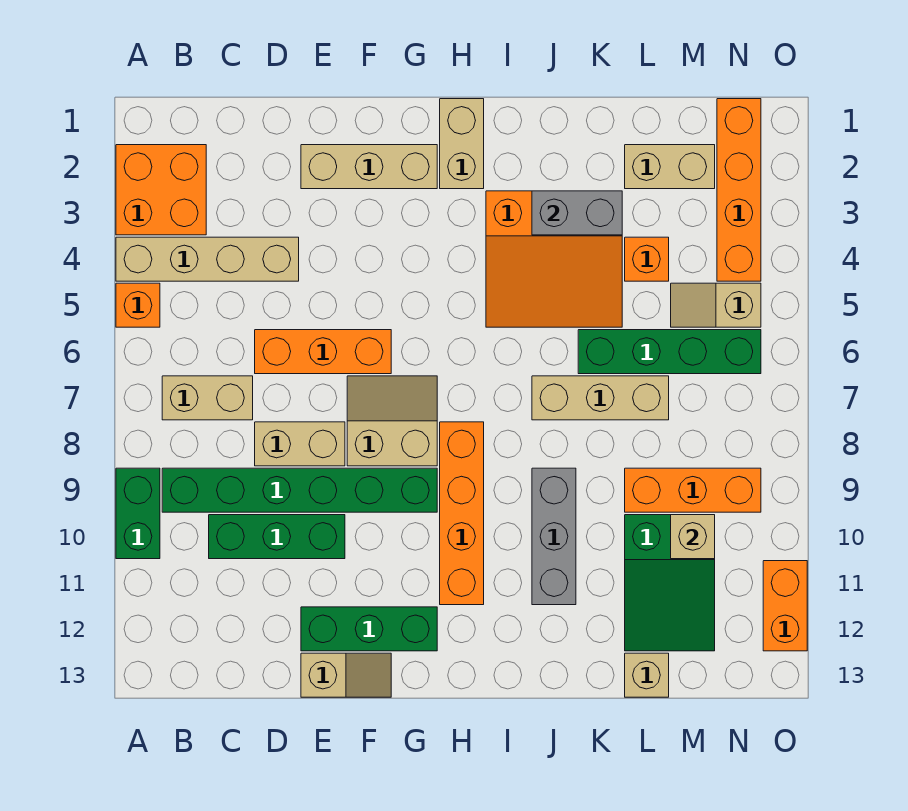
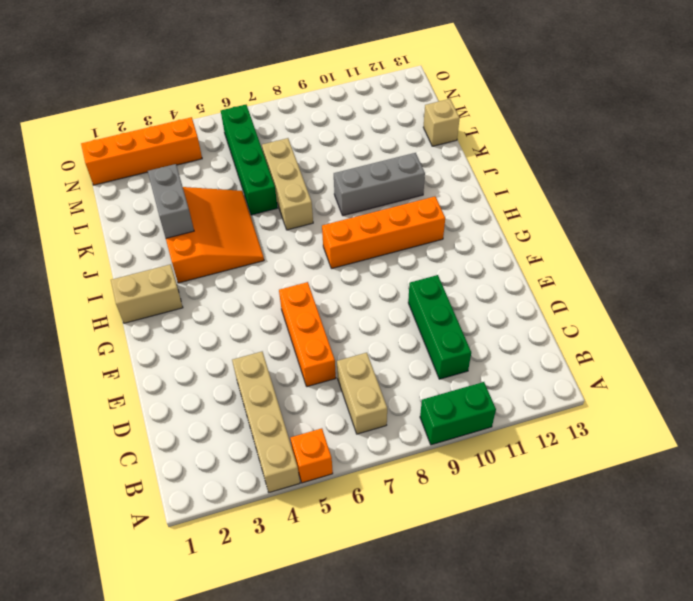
none -> orange brick A2:B3 level 1
none -> green brick B9:G9 level 1
none -> tan brick D8:E8 level 1

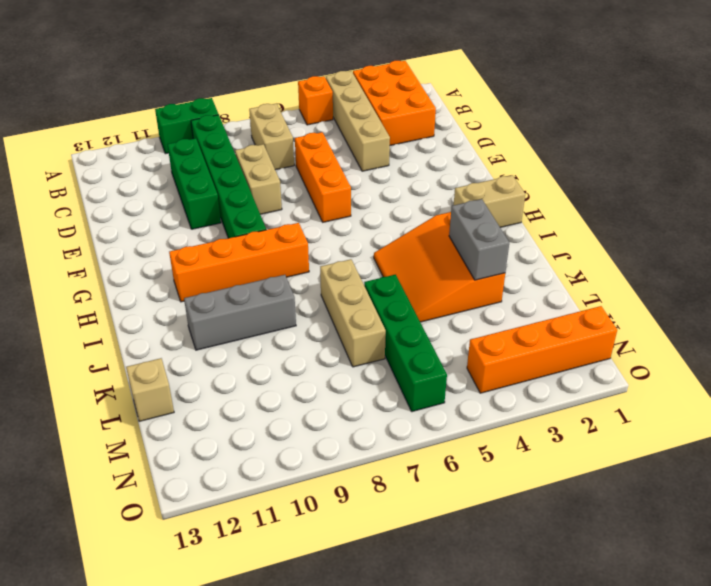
orange brick A2:C3 level 1 -> orange brick A2:B3 level 1
none -> tan brick E2:G2 level 1
none -> green brick E12:G12 level 1
none -> tan slope E13:F13 level 1 top E

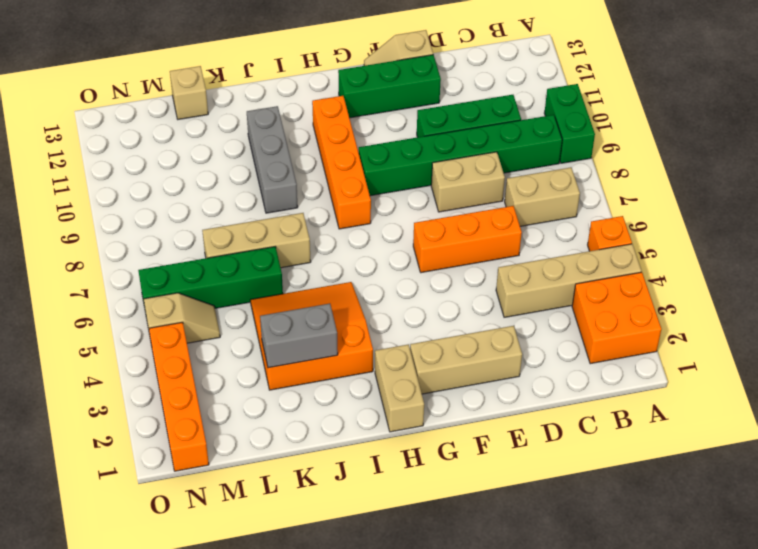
none -> tan slope F7:G8 level 1 top 8
none -> tan brick L2:M2 level 1
none -> orange brick L4 level 1

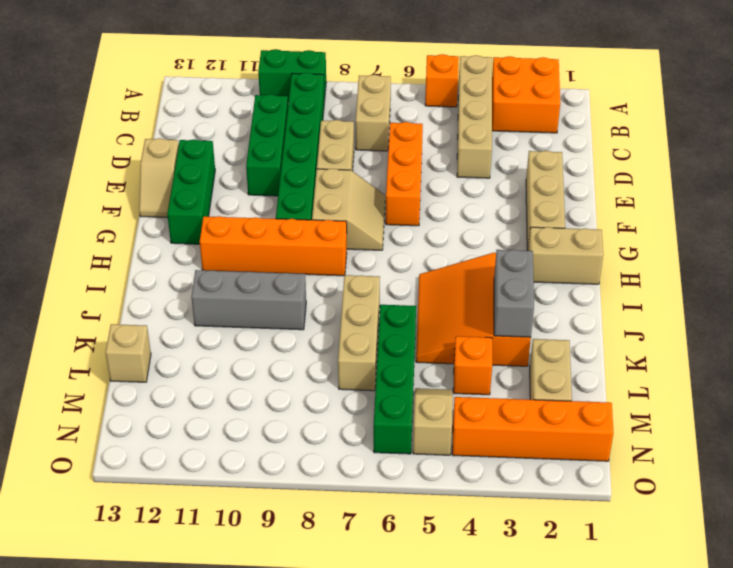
none -> orange brick L9:N9 level 1
none -> green slope L10:M12 level 1 top 10
none -> orange brick O11:O12 level 1

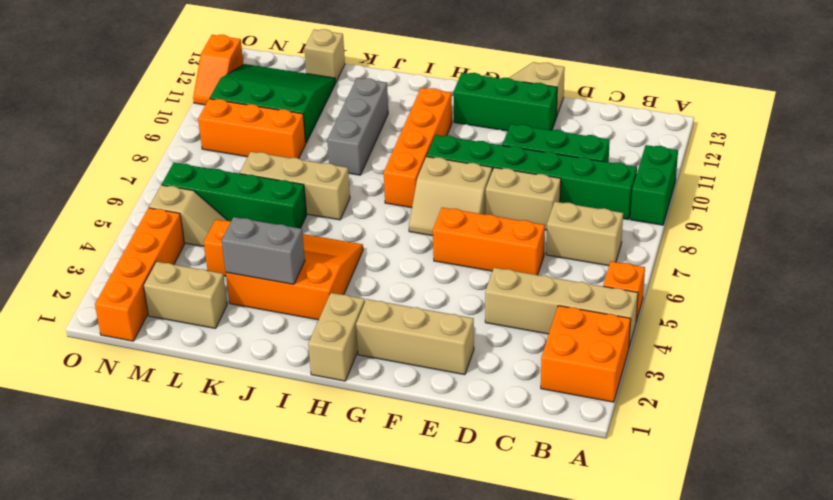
green slope L10:N12 level 1 top 10 -> green slope L10:M12 level 1 top 10
orange slope O11:O12 level 1 top 12 -> orange brick O11:O12 level 1
none -> tan brick M10 level 2

